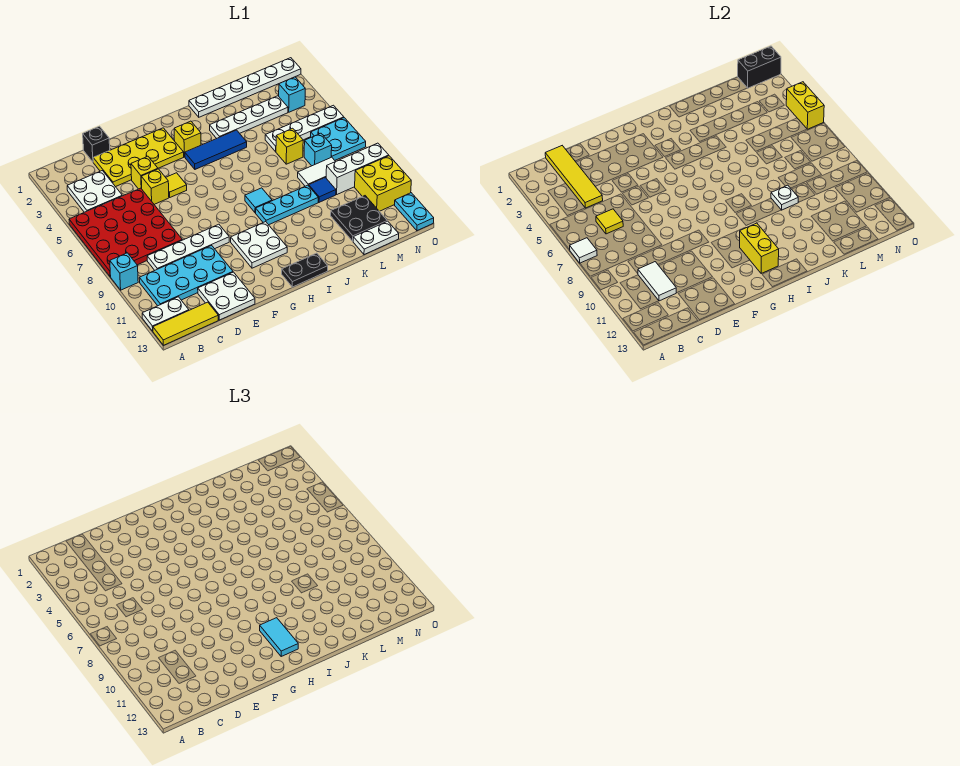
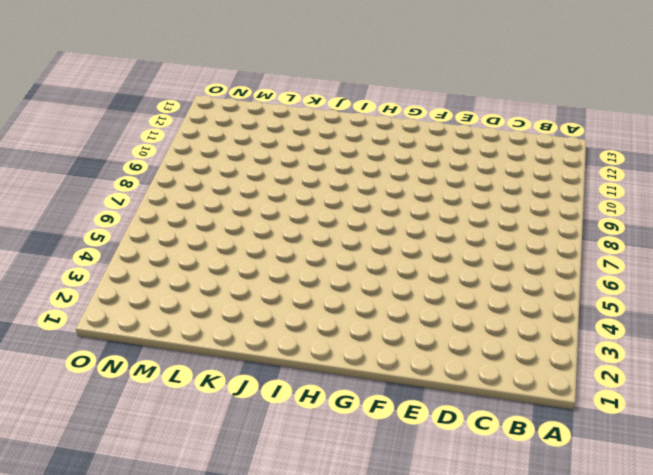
none -> red plate A5:D8 level 1
none -> cyan brick A9 level 1
none -> white plate A12:B12 level 1
none -> yellow tile A13:C13 level 1

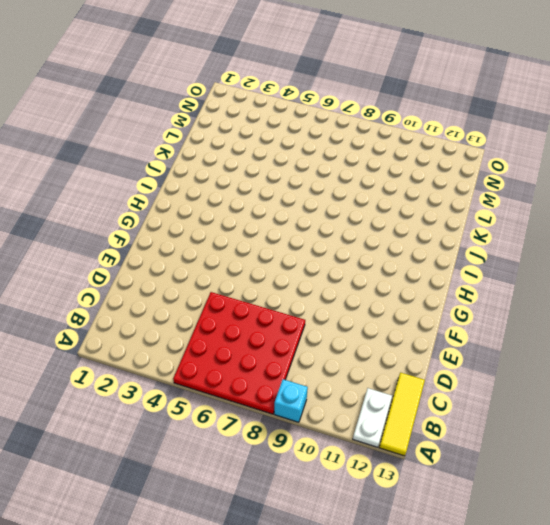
none -> white plate B3:C4 level 1
none -> cyan plate B10:E11 level 1
none -> white plate C9:F9 level 1
none -> black brick D1 level 1

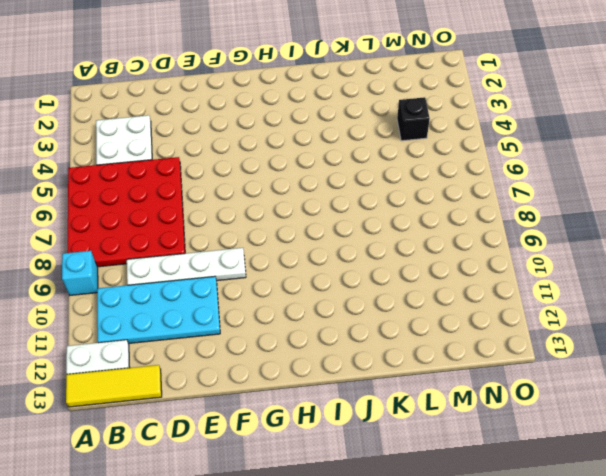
black brick M4 level 1 -> black brick D1 level 1
none -> yellow plate D2:G3 level 1
none -> white plate D12:E13 level 1
none -> yellow brick E4 level 1
none -> yellow brick E5 level 1

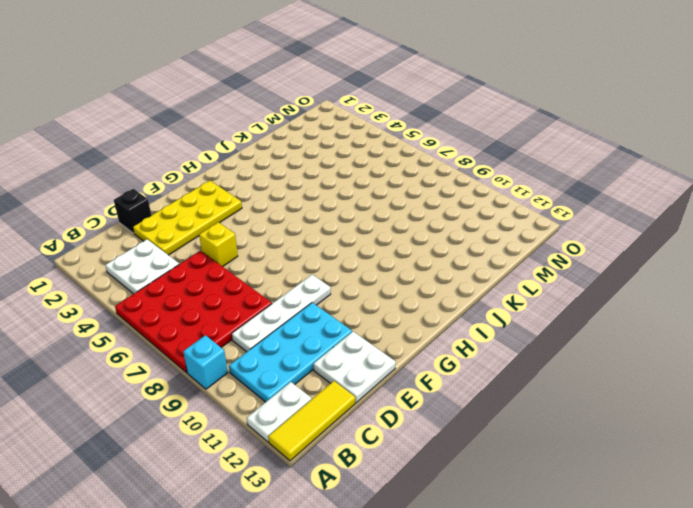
none -> yellow brick E4 level 1
none -> yellow tile F5 level 1
none -> white plate G10:H11 level 1
none -> yellow brick H3 level 1

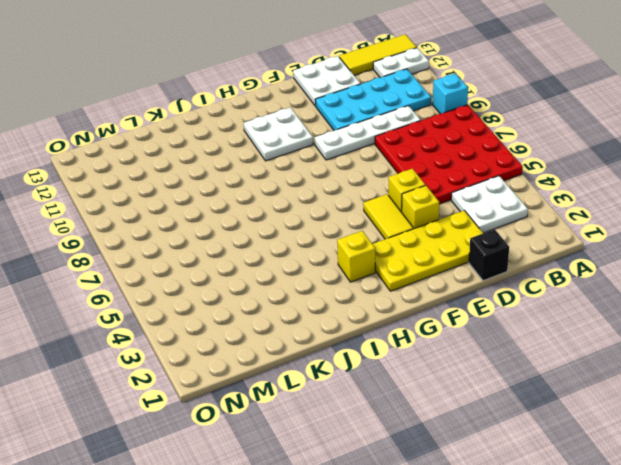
yellow tile F4:F5 level 1 -> yellow tile F5 level 1
none -> blue tile H4:J4 level 1
none -> black plate H13:I13 level 1
none -> cyan tile I8 level 1
none -> cyan plate I9:K9 level 1

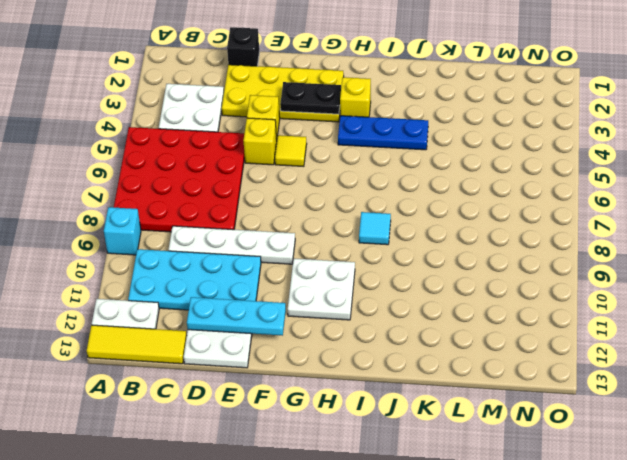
cyan plate D12:F12 level 2 -> cyan plate I9:K9 level 1
black plate F3:G3 level 2 -> black plate H13:I13 level 1
blue plate H4:J4 level 1 -> blue tile H4:J4 level 1
none -> white plate J1:O1 level 1
none -> white plate J3:M3 level 1
none -> white plate L5:O5 level 1
none -> yellow brick L6 level 1

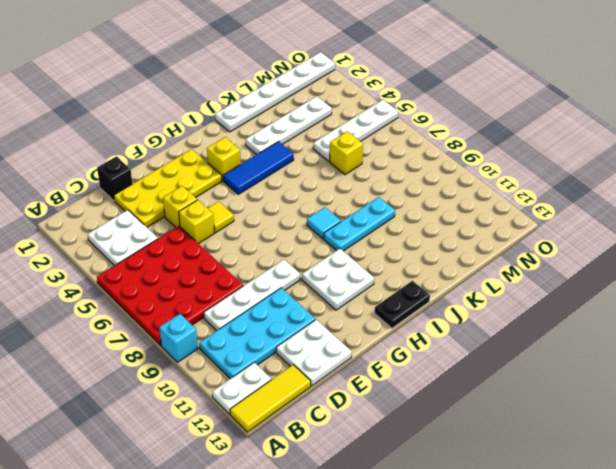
none -> white tile L8:M8 level 1
none -> blue tile L9 level 1
none -> black plate L11:M12 level 1
none -> white plate L13:M13 level 1

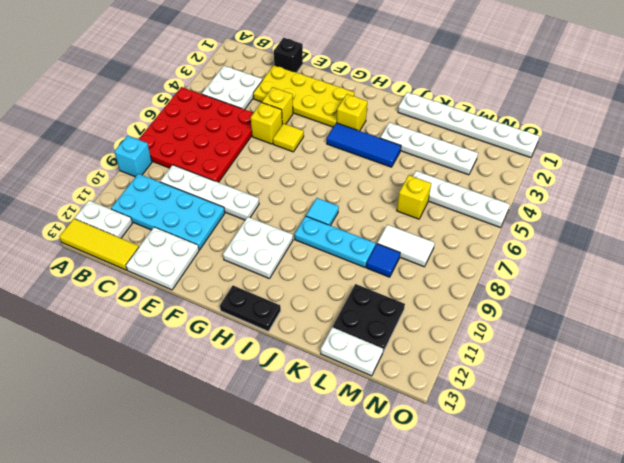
none -> cyan brick M7 level 1
none -> white brick M9:O9 level 1
none -> cyan brick N3 level 1
none -> cyan plate N6:O7 level 1

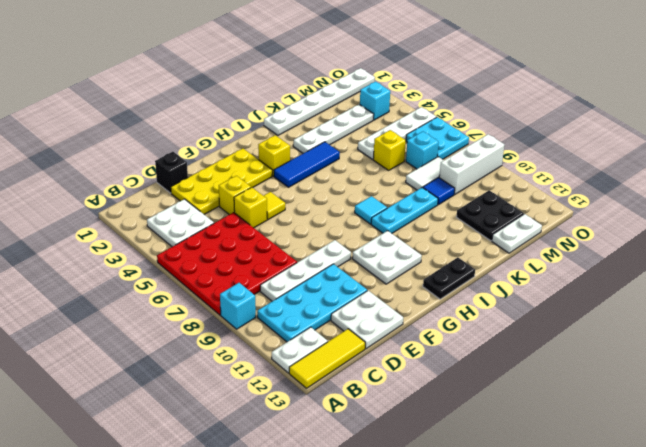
none -> yellow brick N10:O11 level 1
none -> cyan plate O12:O13 level 1
none -> white tile A7 level 2
none -> yellow tile C1:C4 level 2

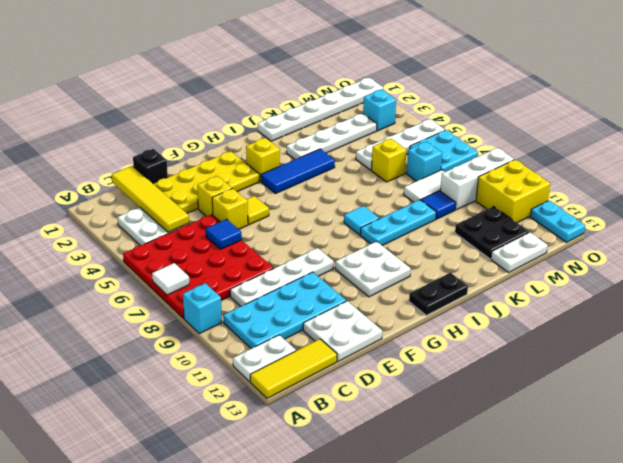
blue tile D6 level 2 -> none
none -> yellow tile C6 level 2
none -> white tile C10:C11 level 2
none -> yellow brick H11:H12 level 2
none -> white plate K9 level 2

